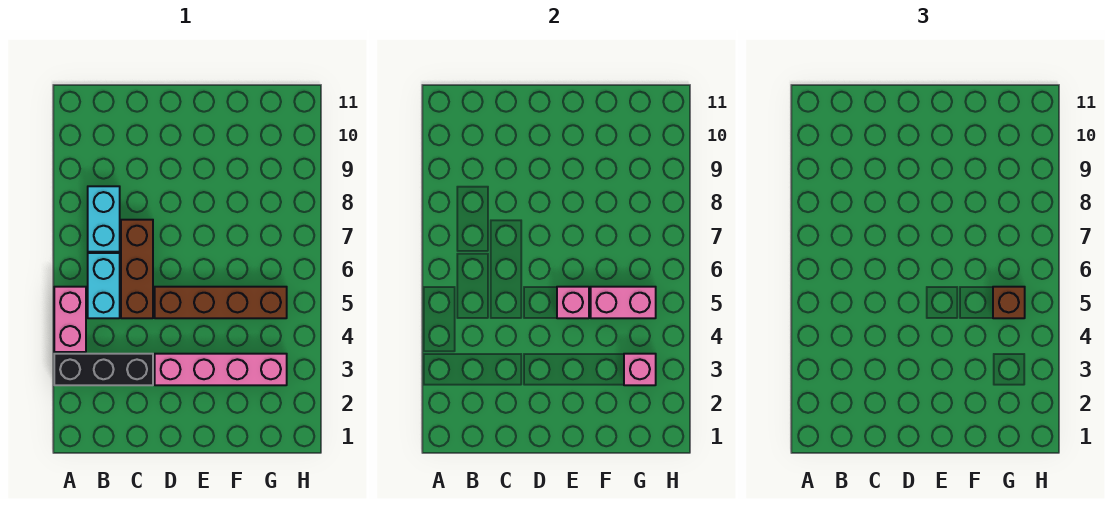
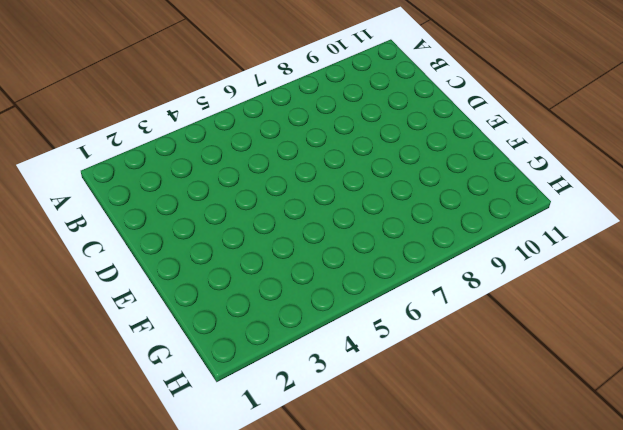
none -> black brick A3:C3 level 1
none -> pink brick A4:A5 level 1

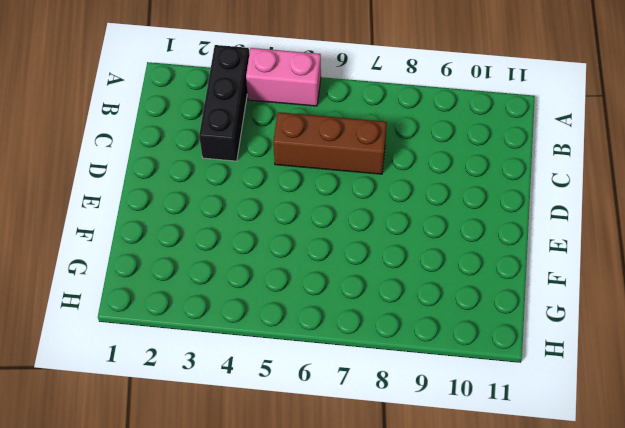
none -> cyan brick B5:B6 level 1
none -> cyan brick B7:B8 level 1

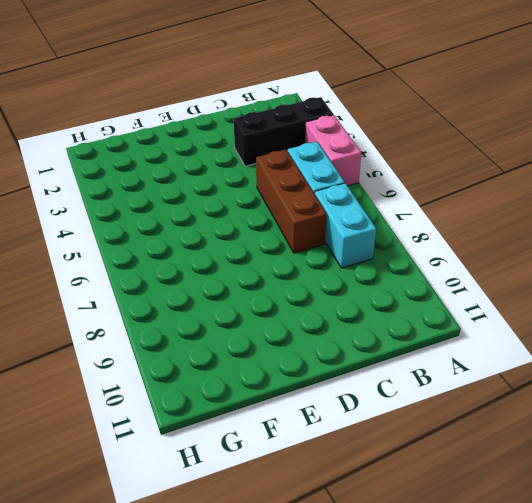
none -> pink brick D3:G3 level 1
none -> brown brick D5:G5 level 1

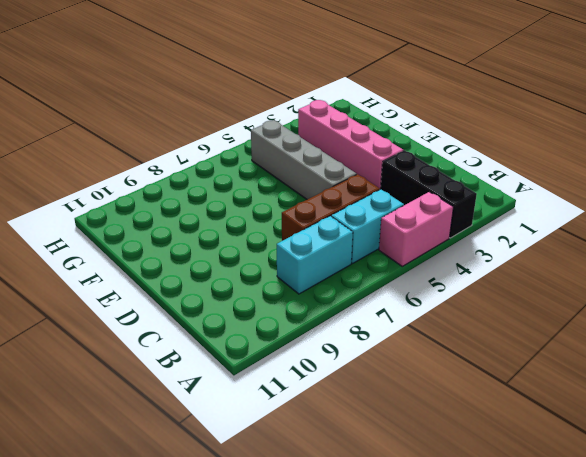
grey brick D5:G5 level 1 -> brown brick D5:G5 level 1
none -> pink brick E5 level 2
none -> pink brick F5:G5 level 2

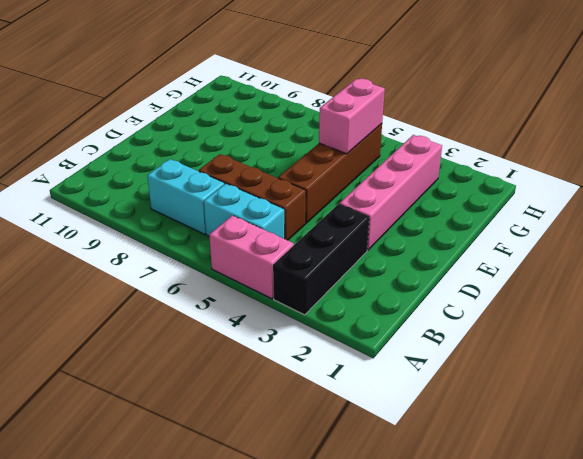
none -> pink brick E5 level 2
none -> pink brick G3 level 2

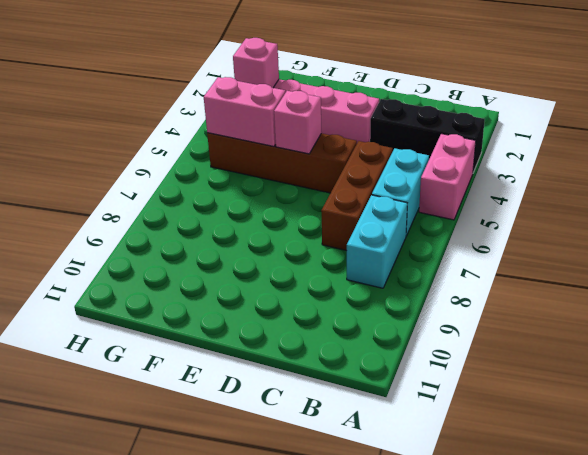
none -> brown brick G5 level 3

